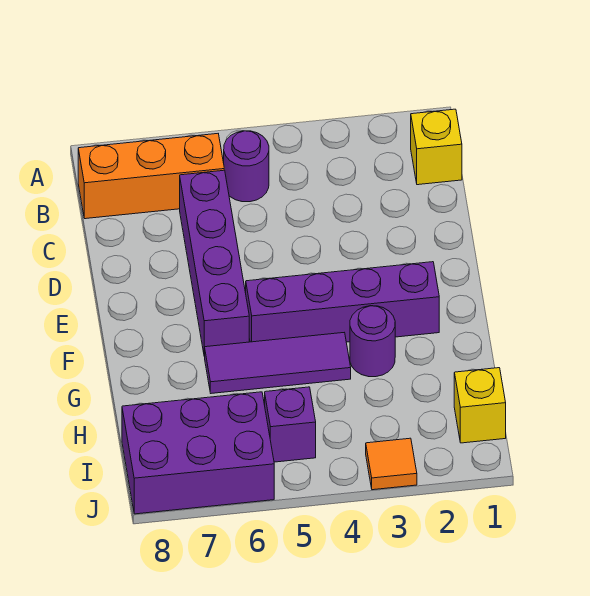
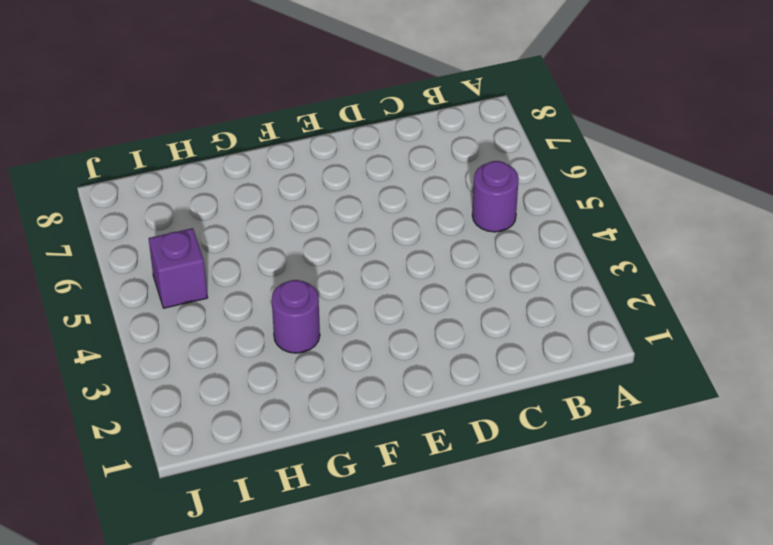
none -> yellow brick B1 level 1
none -> orange brick B6:B8 level 1

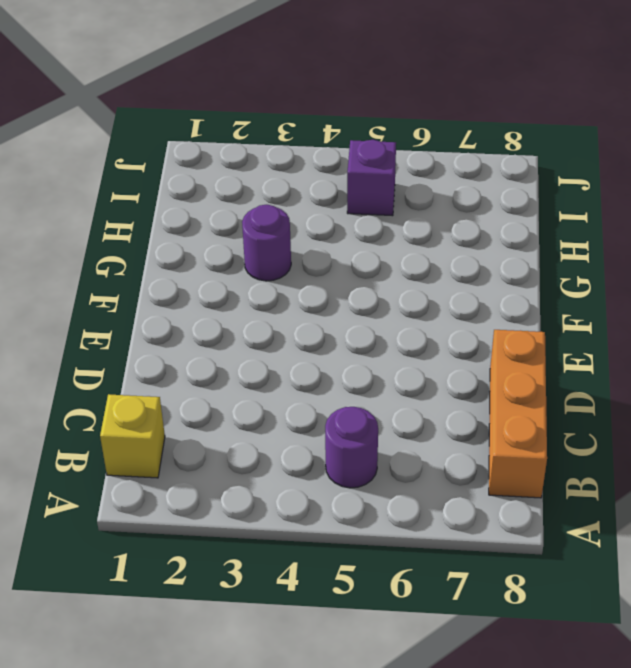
orange brick B8:D8 level 1 -> orange brick B6:B8 level 1
none -> purple brick C6:F6 level 1
none -> purple brick F2:F5 level 1

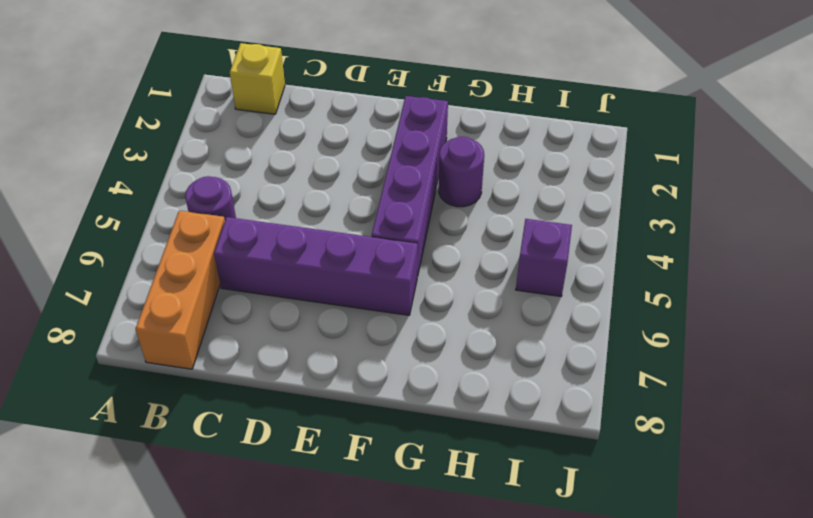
none -> purple tile G4:G6 level 1
none -> yellow brick I1 level 1

